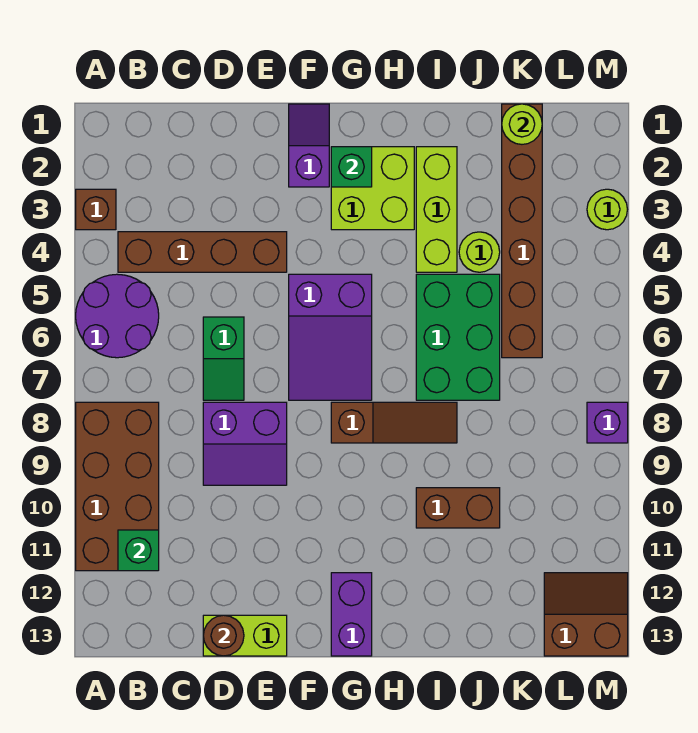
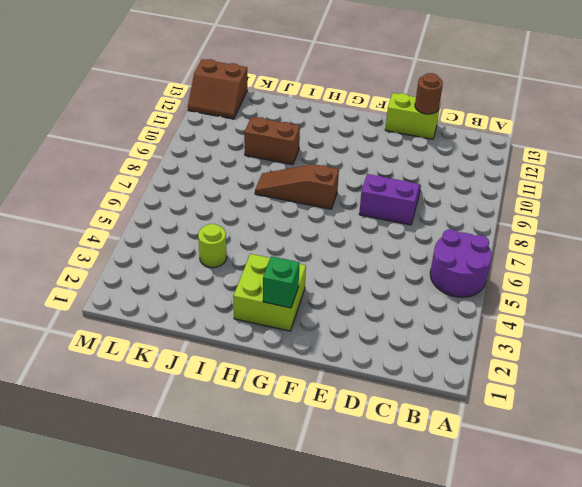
none -> brown brick A3 level 1
none -> brown brick A8:B11 level 1
none -> brown brick B4:E4 level 1

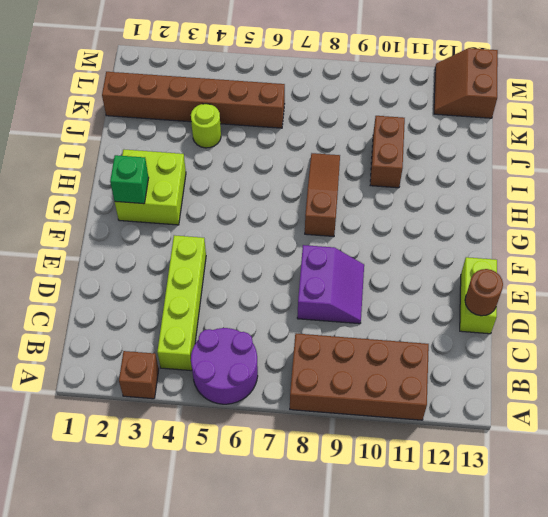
lime brick B4:E4 level 1 -> brown brick B4:E4 level 1
none -> green slope D6:D7 level 1 top 6
none -> purple slope F1:F2 level 1 top 2
none -> purple slope F5:G7 level 1 top 5

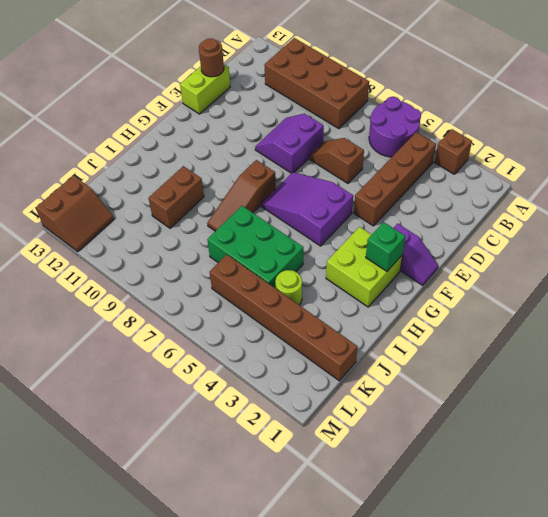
brown slope D6:D7 level 1 top 6 -> green slope D6:D7 level 1 top 6
none -> purple brick G12:G13 level 1
none -> lime brick I2:I4 level 1
none -> lime round brick M3 level 1

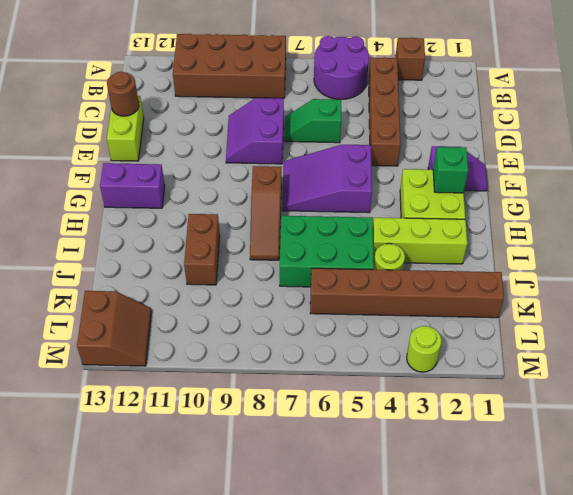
none -> purple brick M8 level 1
none -> green brick B11 level 2
none -> lime round brick K1 level 2

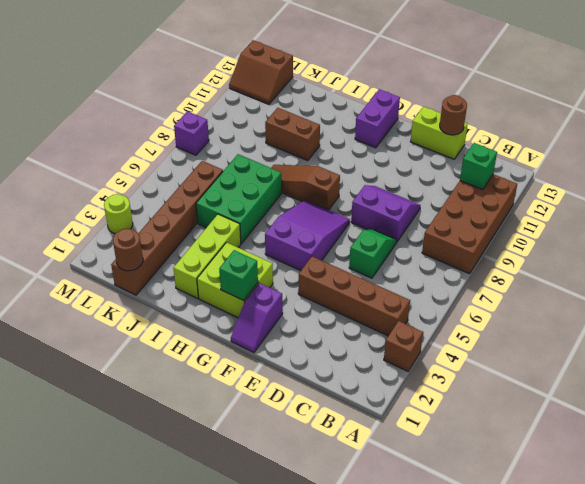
brown round brick K1 level 2 -> lime round brick K1 level 2
none -> purple round brick A5:B6 level 1
none -> lime round brick J4 level 1

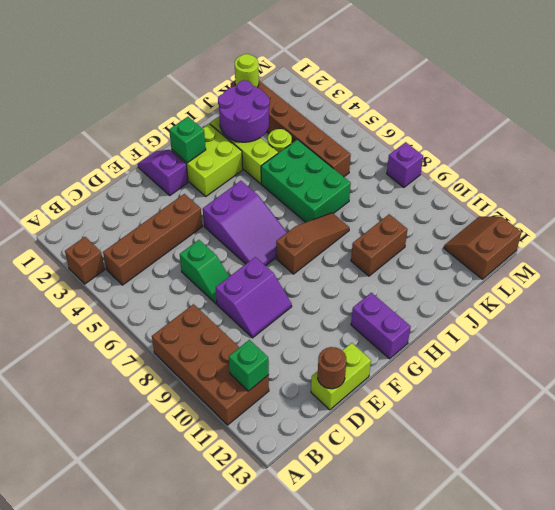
purple round brick I2:J3 level 2 -> purple round brick A5:B6 level 1
none -> lime round brick M3 level 1

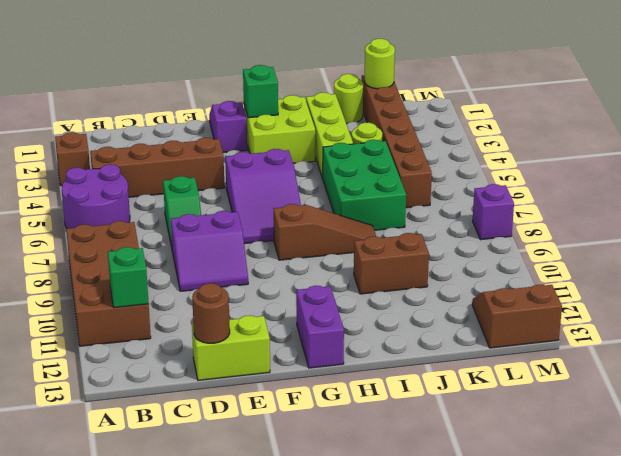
lime round brick J1 level 1 -> lime round brick M3 level 1

